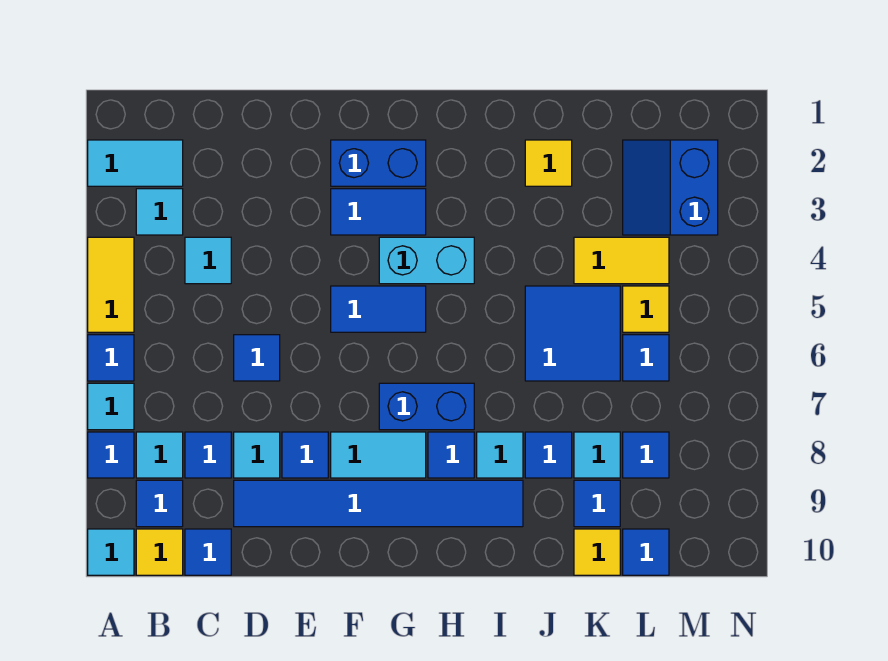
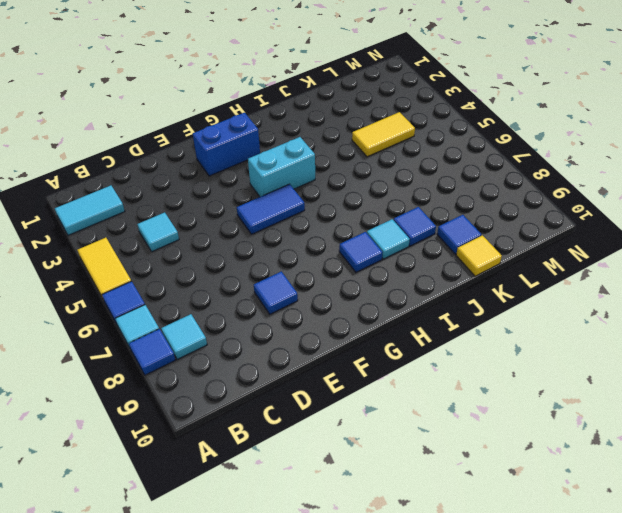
none -> cyan tile A10 level 1
none -> cyan tile B3 level 1
none -> blue tile B9 level 1
none -> yellow tile B10 level 1

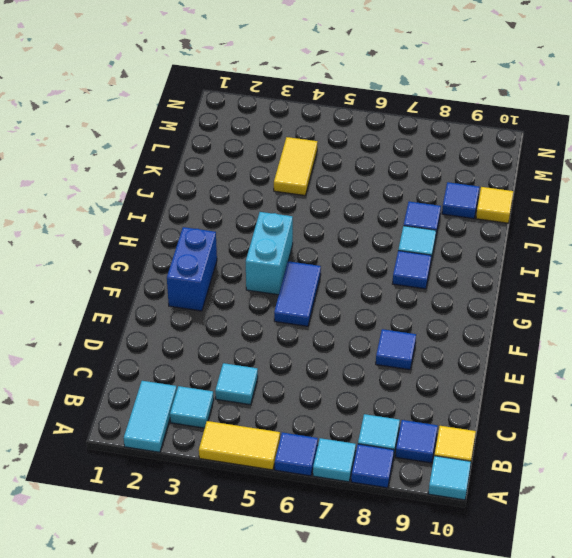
none -> blue tile C8 level 1
none -> blue tile C10 level 1
none -> blue tile D6 level 1
none -> cyan tile D8 level 1

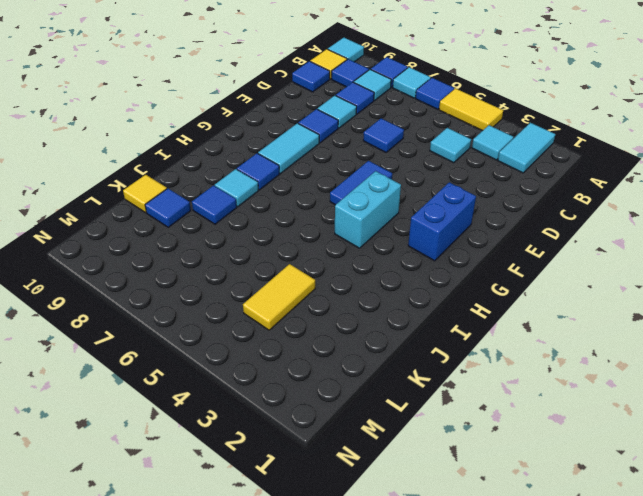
none -> blue tile D9:I9 level 1
none -> blue tile F3:G3 level 1
none -> blue brick G7:H7 level 1
none -> yellow tile J2 level 1

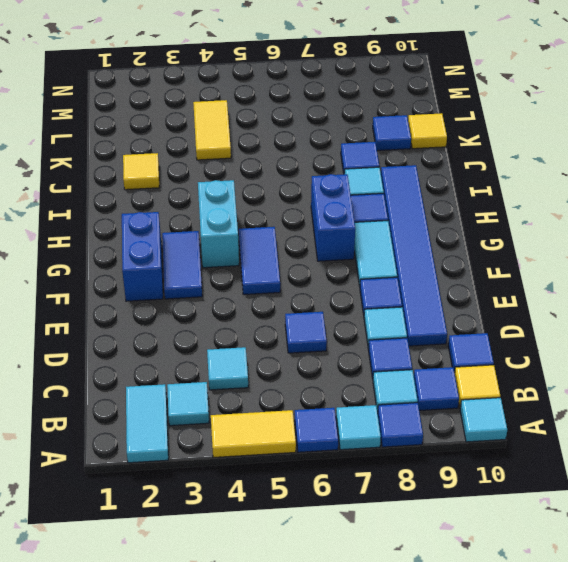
none -> blue tile J5:K6 level 1
none -> cyan tile K8 level 1
none -> blue slope L2:M3 level 1 top M
none -> yellow tile L5 level 1

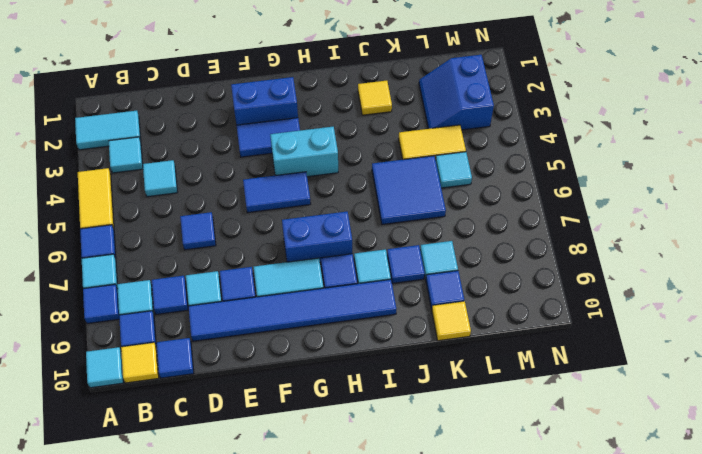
cyan tile L5 level 1 -> yellow tile L5 level 1
none -> blue tile L6 level 1
none -> blue tile L8 level 1
none -> blue tile L10 level 1

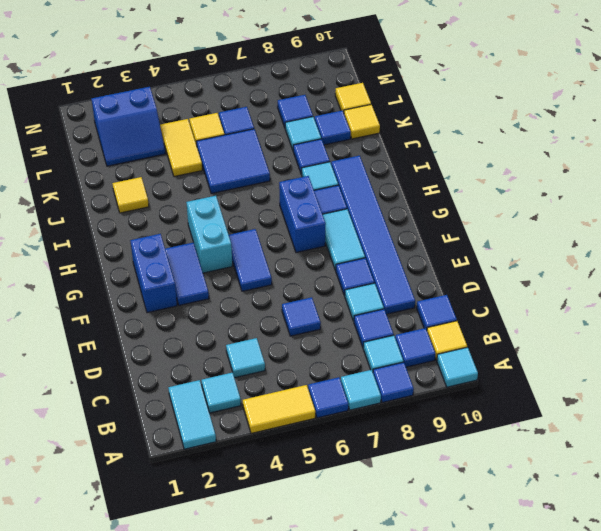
yellow tile L10 level 1 -> blue tile L10 level 1

